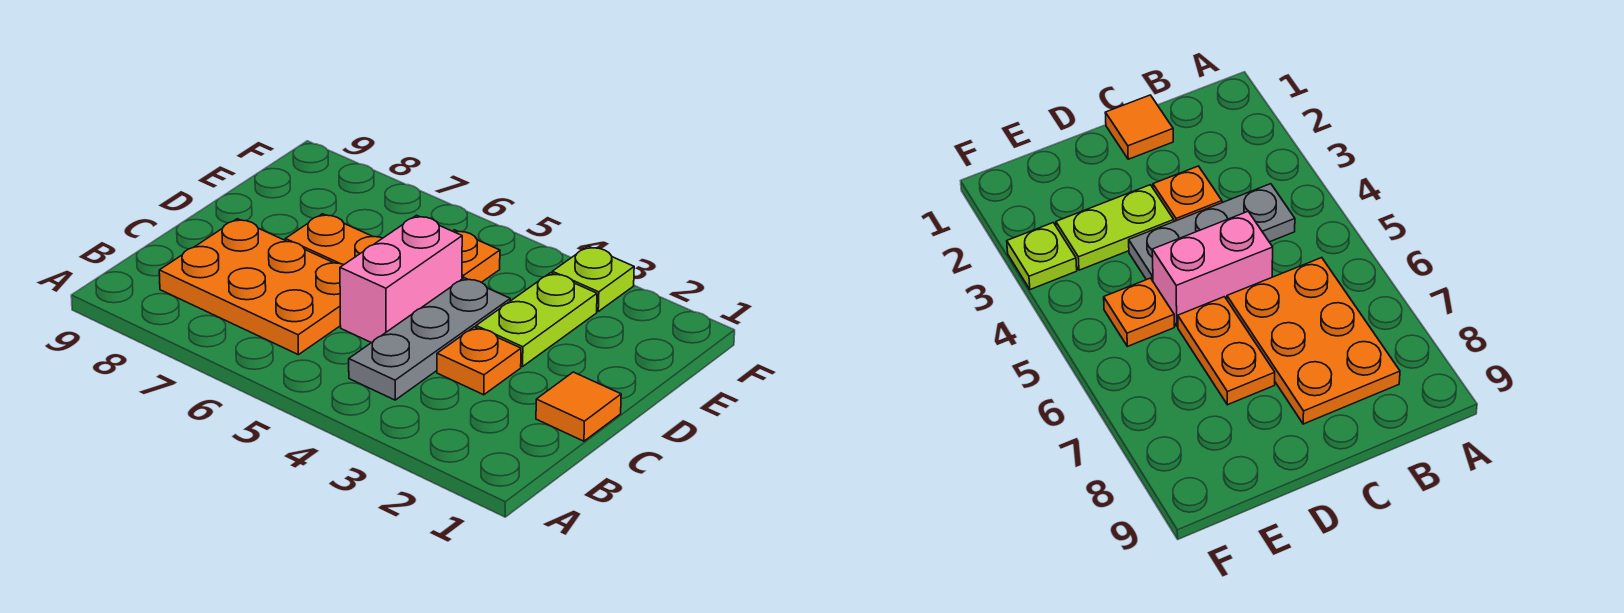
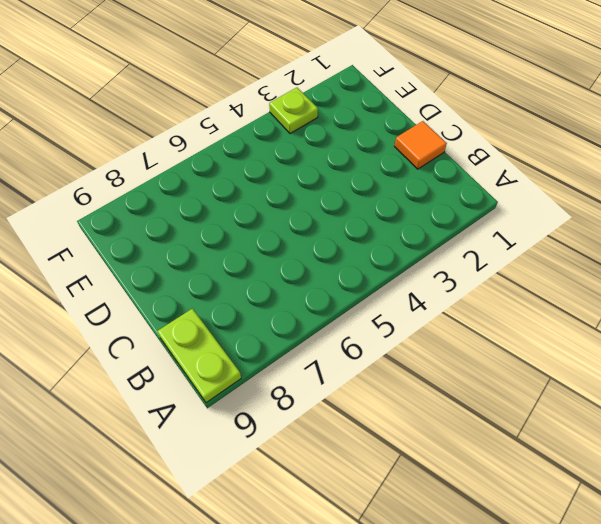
lime plate A9:B9 level 1 -> lime plate D3:E3 level 1
none -> grey plate B4:D4 level 1
none -> orange plate B6:C8 level 1

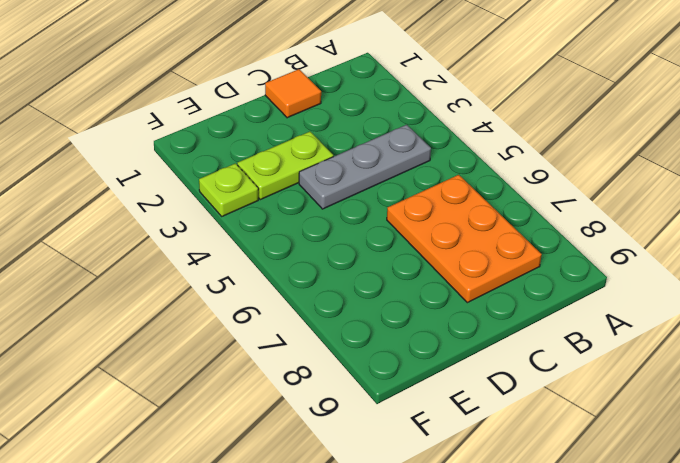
none -> orange plate C3 level 1
none -> pink brick C5:D5 level 1

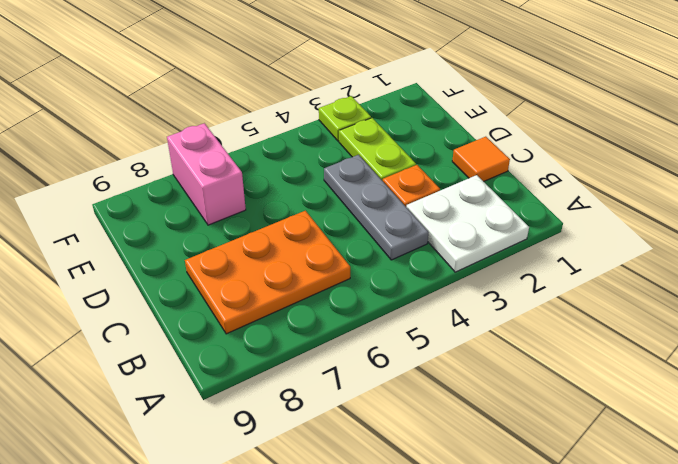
white plate A2:B3 level 1 -> none
pink brick E7:F7 level 1 -> pink brick C5:D5 level 1
none -> orange plate D6:D7 level 1
none -> orange plate E5 level 1

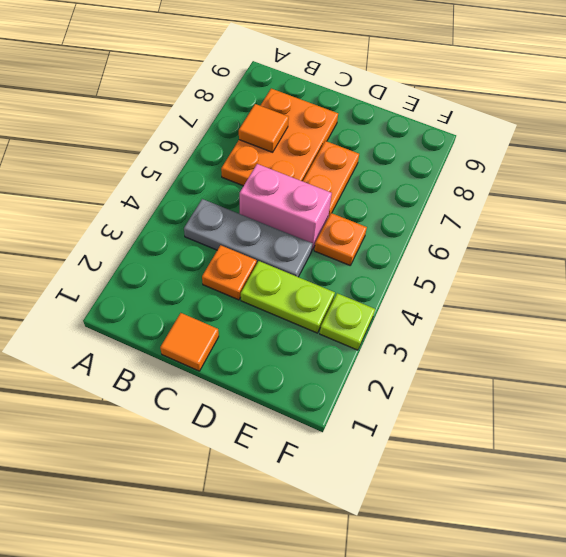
orange tile B7 level 2 -> none

